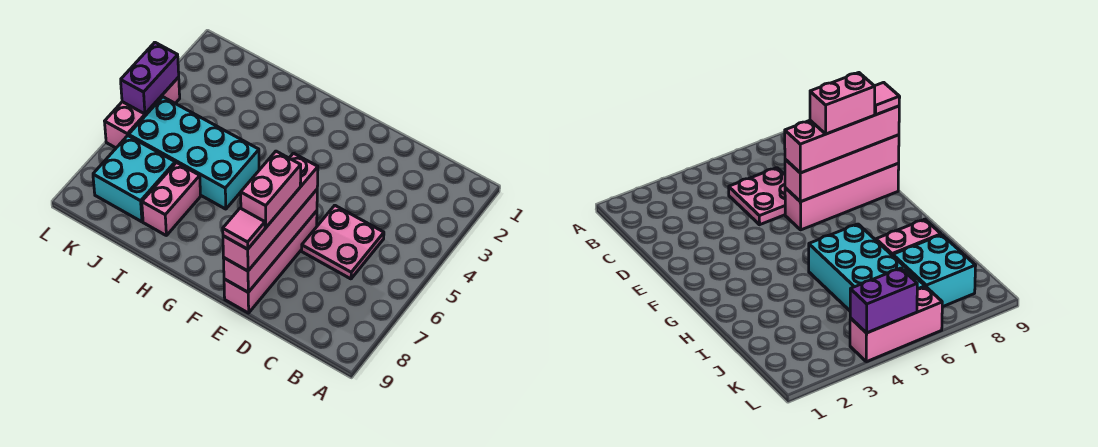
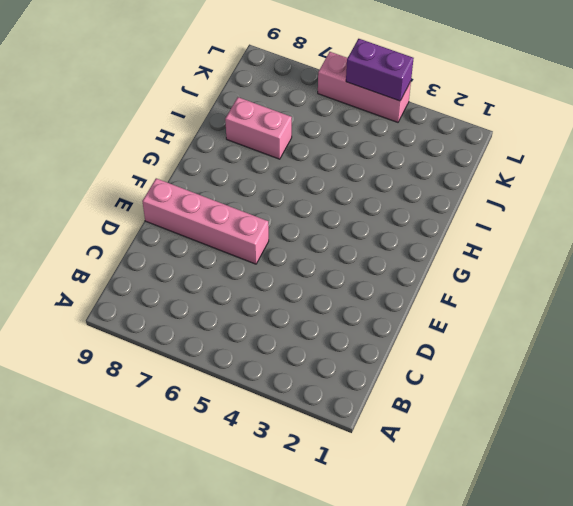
none -> pink plate C5:D6 level 1
none -> cyan brick H5:K6 level 1

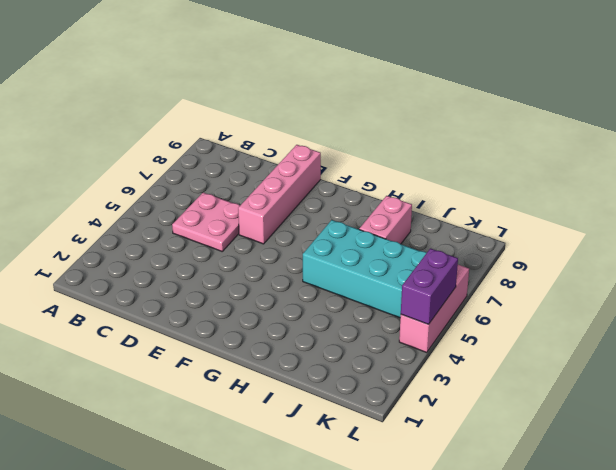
none -> cyan brick J7:K8 level 1
none -> pink brick E6:E9 level 2

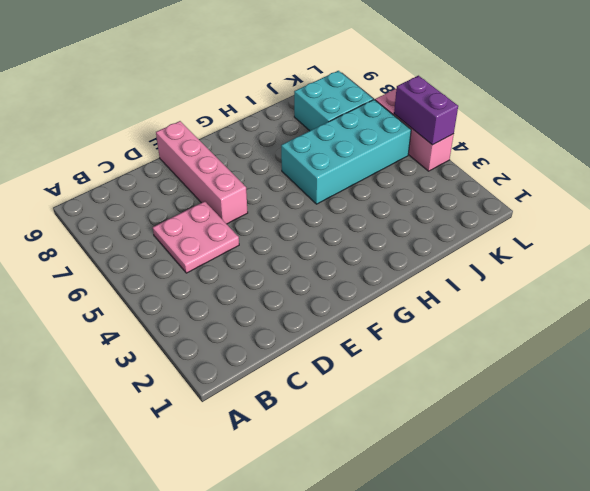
none -> pink brick I7:I8 level 1
none -> pink brick E6:E9 level 2

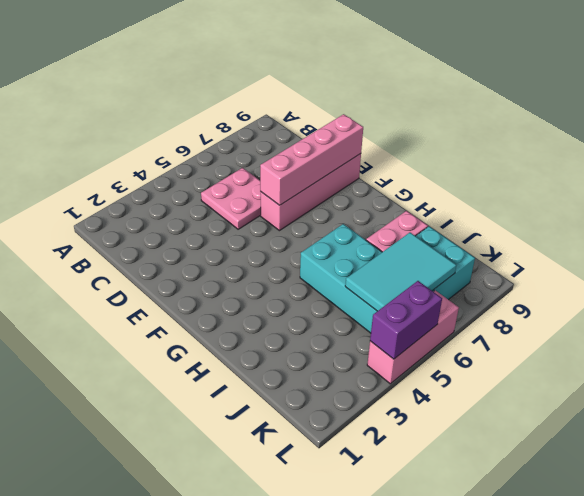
cyan tile J5:K7 level 2 -> none
none -> pink brick E6:E9 level 3
none -> pink brick E7:E8 level 4

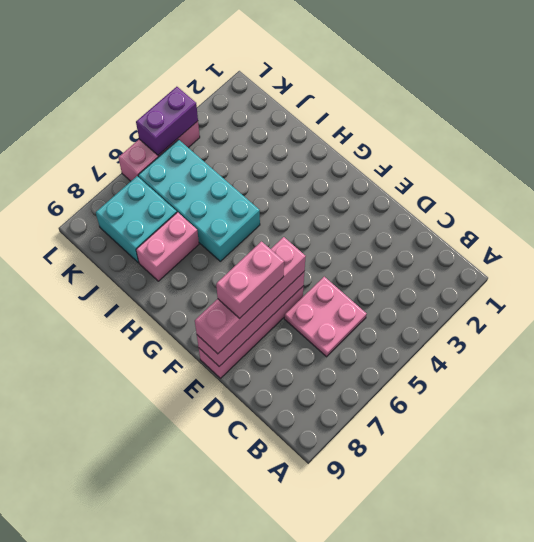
none -> pink tile E9 level 4

